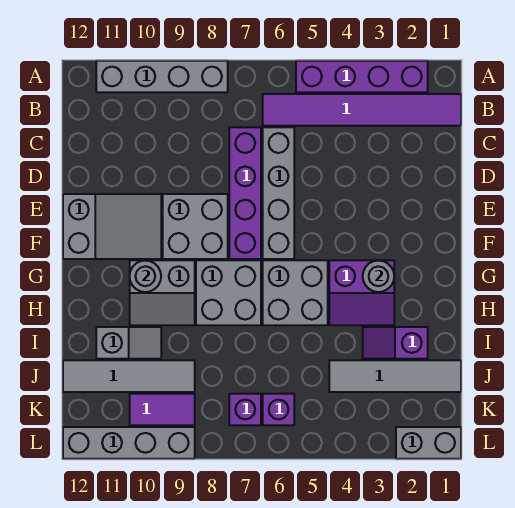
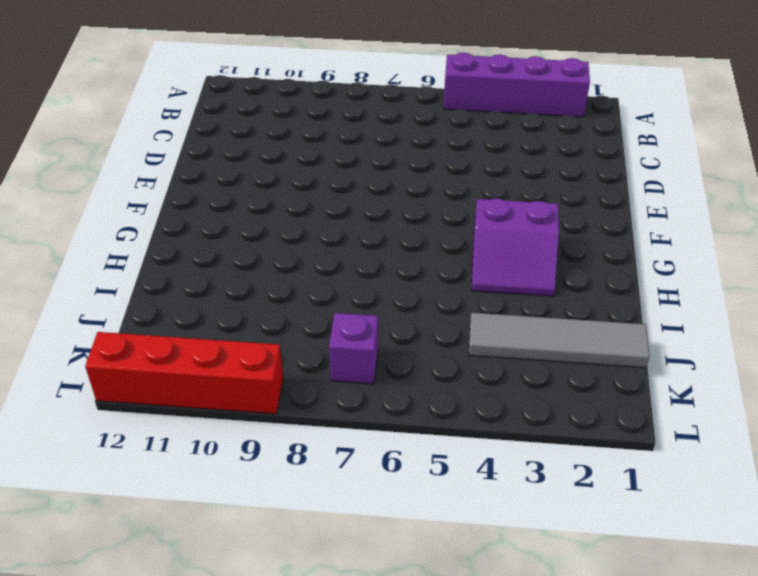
red brick L9:L12 level 1 -> grey brick L9:L12 level 1
none -> grey brick A8:A11 level 1
none -> purple tile B1:B6 level 1
none -> grey brick C6:F6 level 1

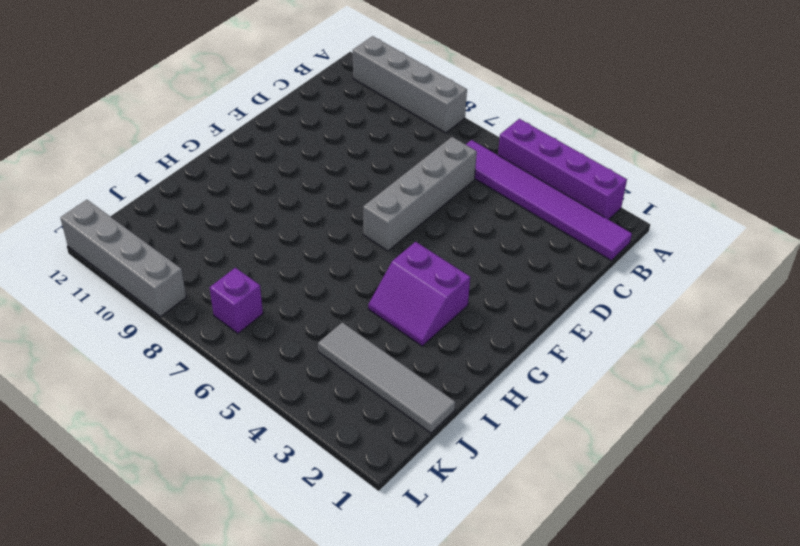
none -> purple brick C7:F7 level 1
none -> grey brick E8:F9 level 1
none -> grey slope E10:F12 level 1 top 12

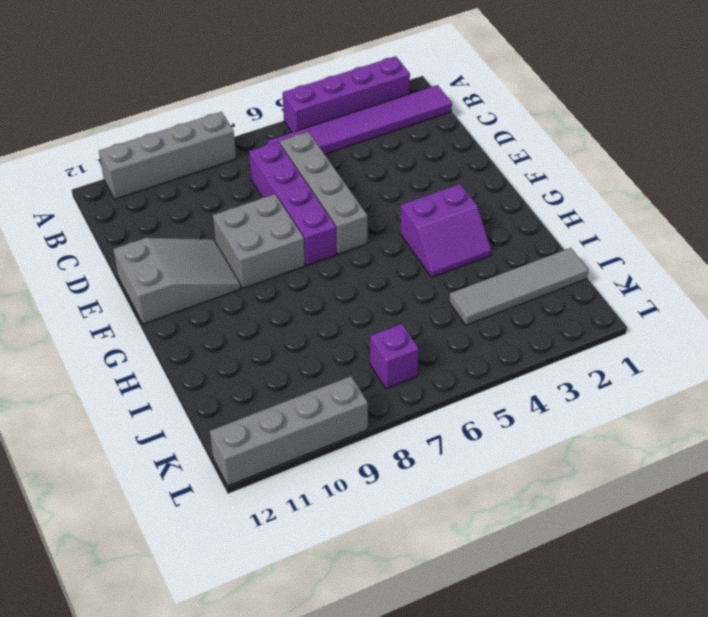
none -> grey brick G5:H6 level 1
none -> grey brick G7:H8 level 1
none -> grey slope G9:H10 level 1 top G

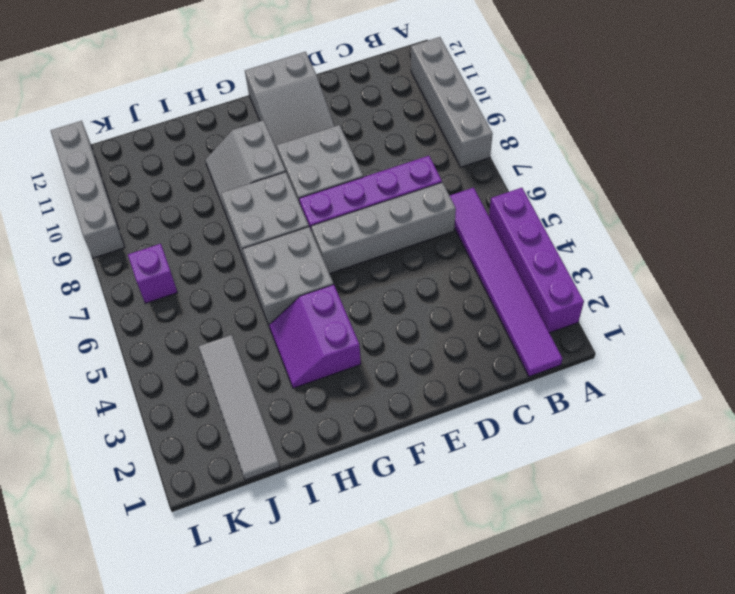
none -> purple slope I2:I3 level 1 top 2
none -> grey slope I10:I11 level 1 top 11
none -> grey tile J9:J12 level 1

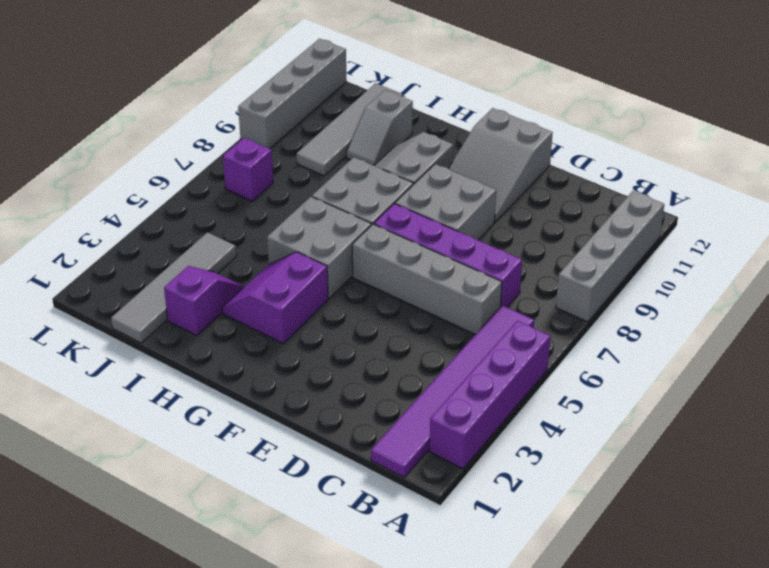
none -> purple brick K6 level 1
none -> purple tile K9:K10 level 1
none -> grey brick L1:L2 level 1

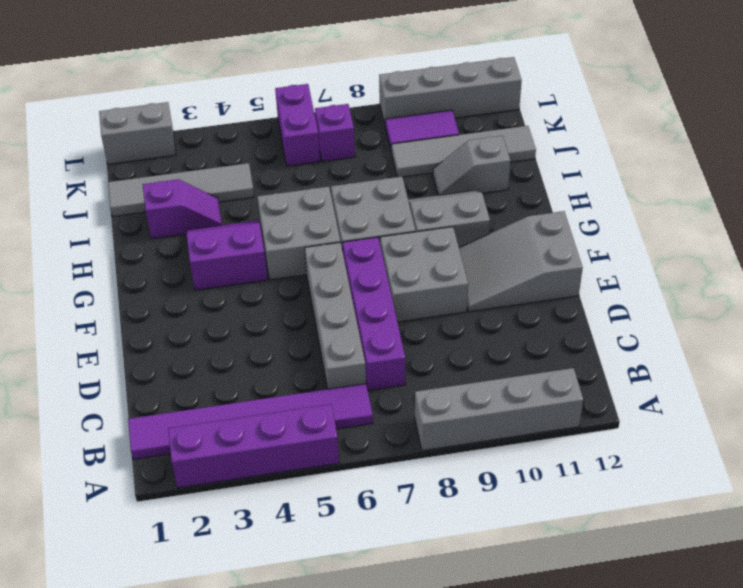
purple brick K6:L6 level 1 -> purple brick K6 level 1
none -> grey round brick G3 level 2
none -> grey round brick G10 level 2

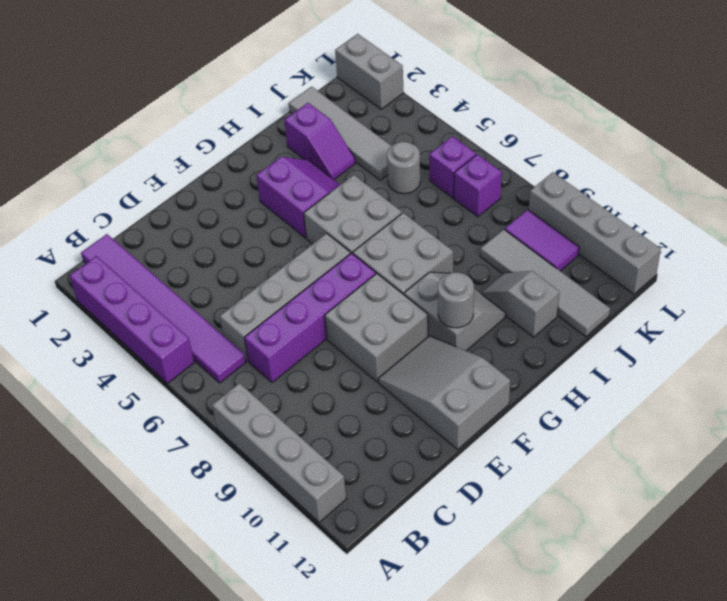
grey round brick J5 level 1 -> grey round brick G3 level 2

